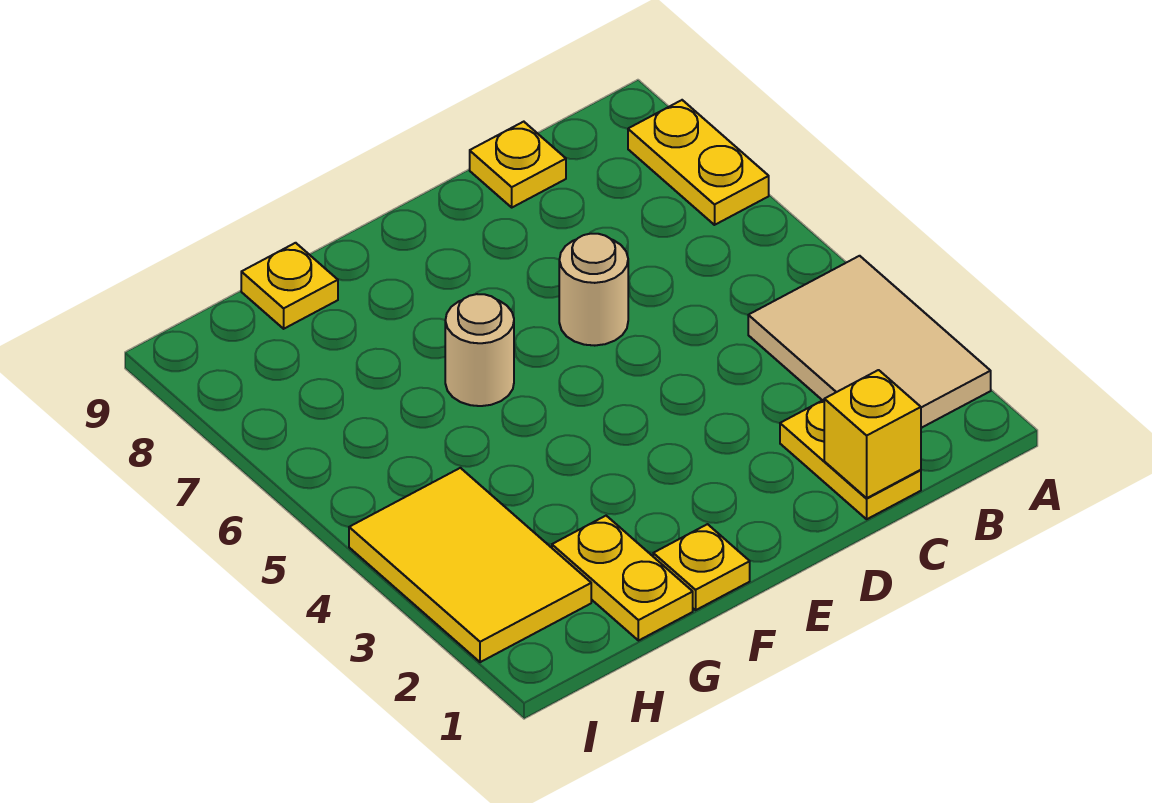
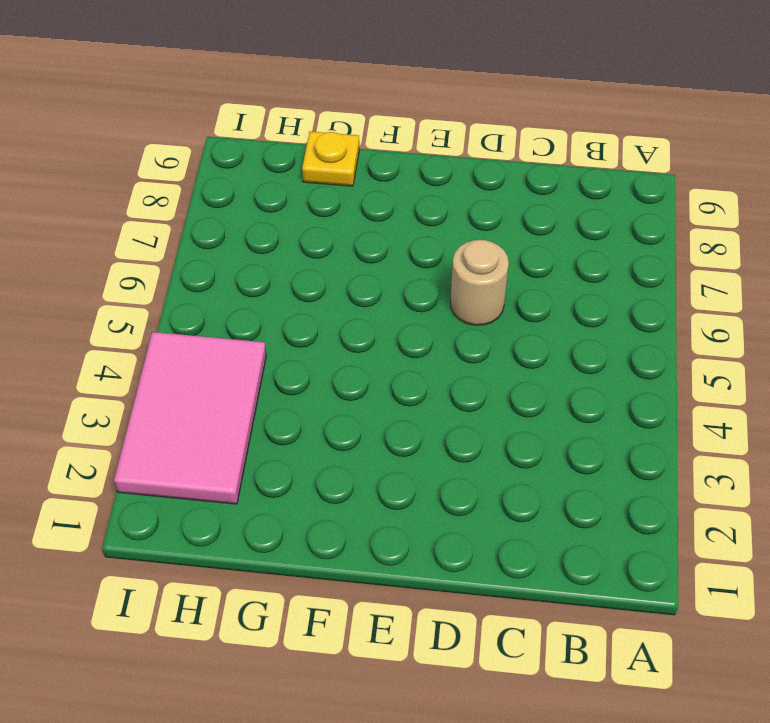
pink tile H2:I4 level 1 -> yellow tile H2:I4 level 1
none -> tan tile A2:B4 level 1
none -> yellow plate A7:A8 level 1

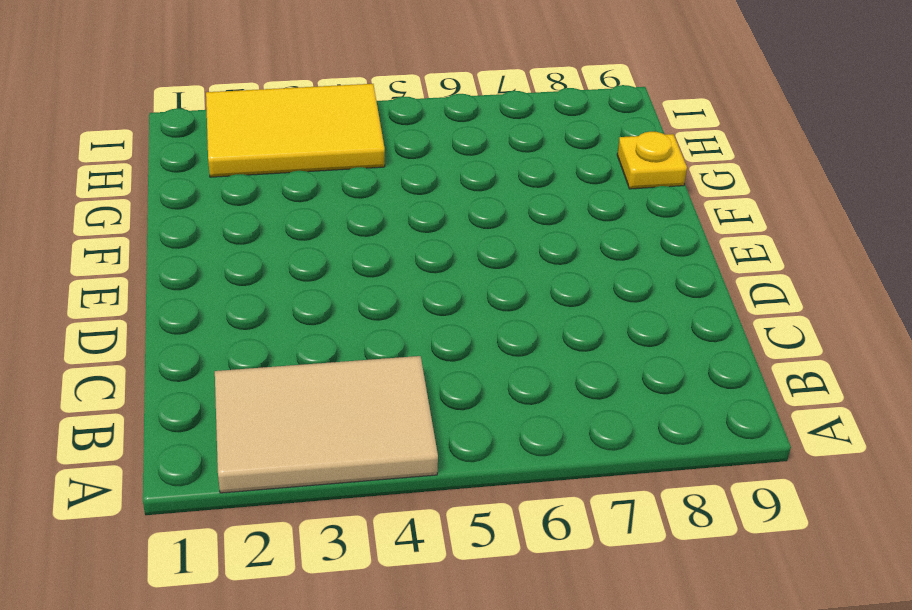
none -> yellow plate A7:A8 level 1
none -> yellow plate C1:C2 level 1

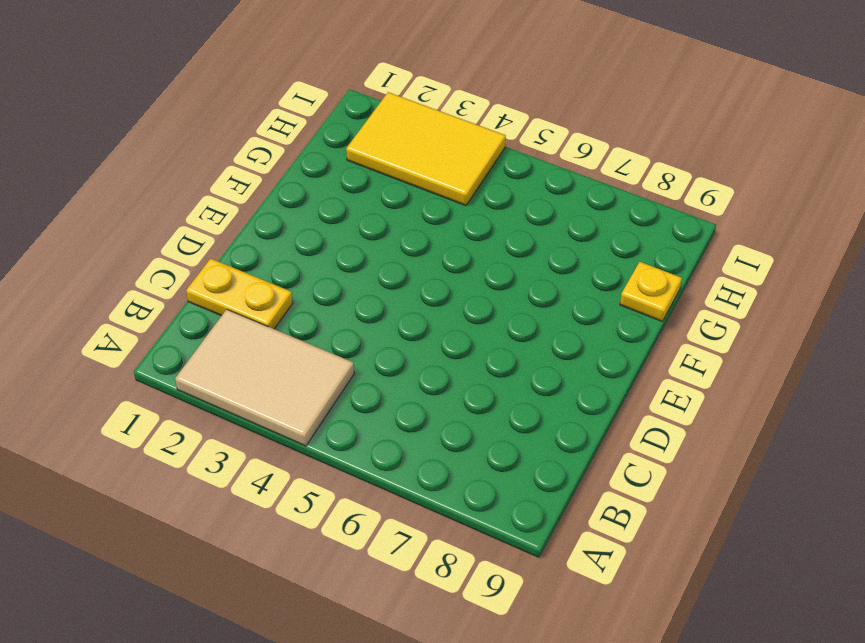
none -> yellow plate A7:A8 level 1
none -> yellow plate C9 level 1

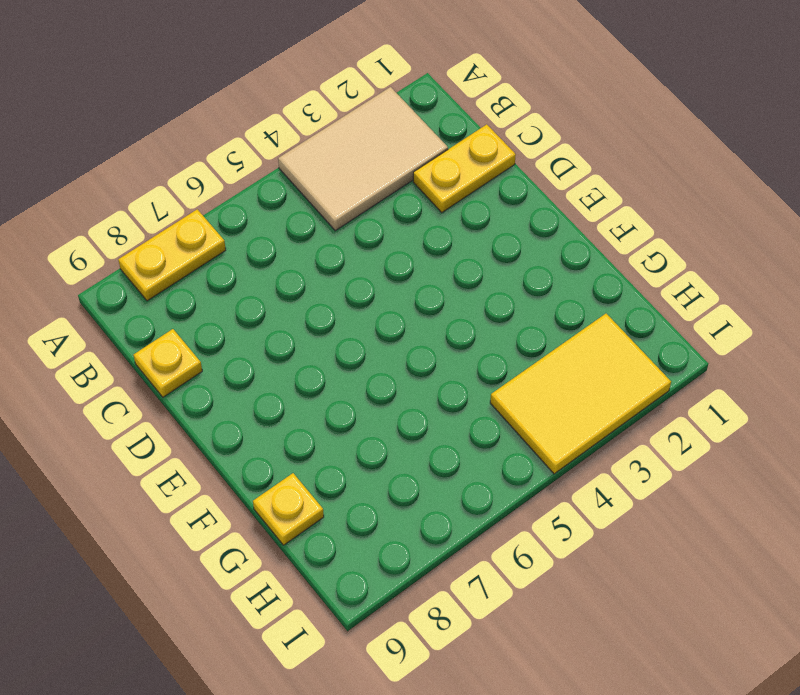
none -> tan round brick D6 level 1
none -> yellow plate F1 level 1

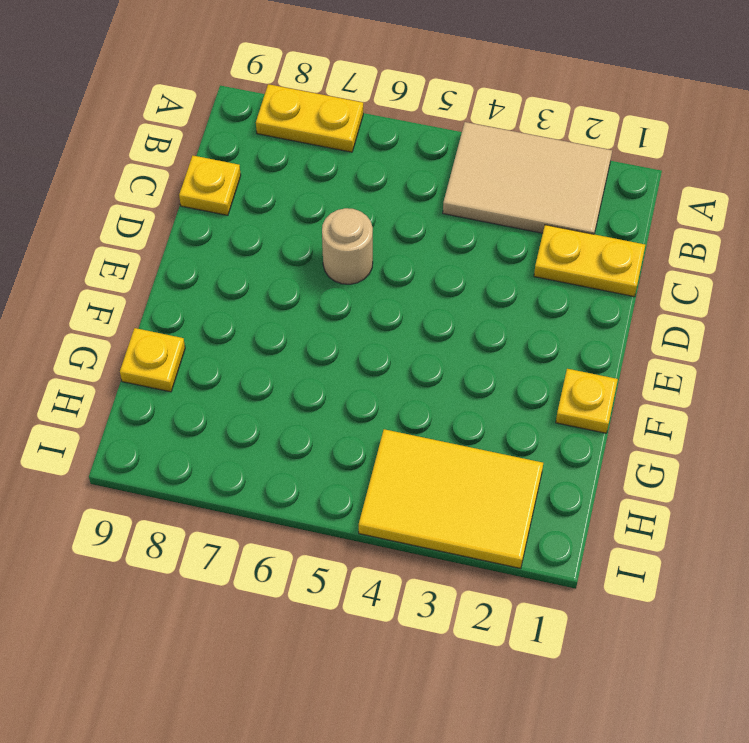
none -> tan round brick F6 level 1
none -> yellow plate G1:G2 level 1

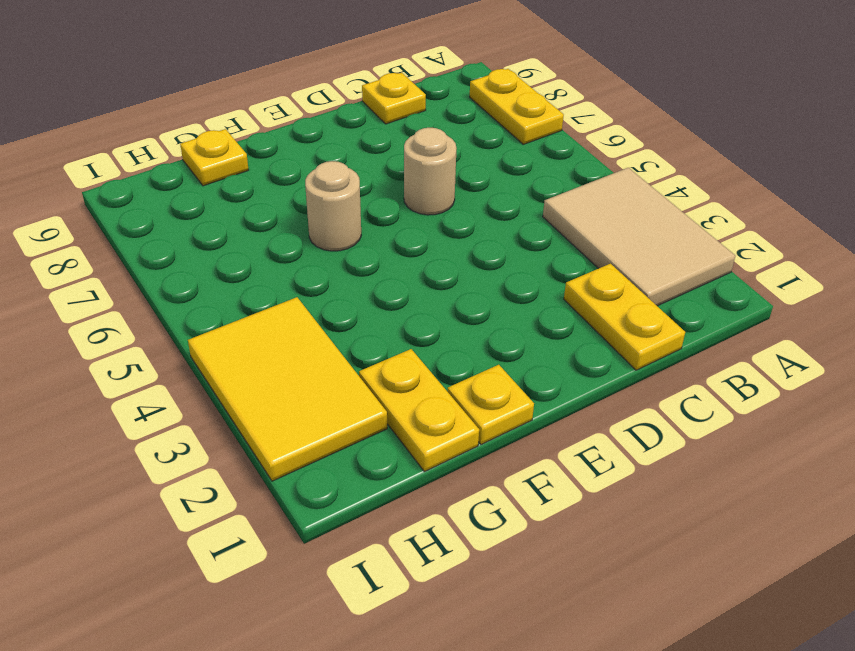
none -> yellow brick C1 level 2

